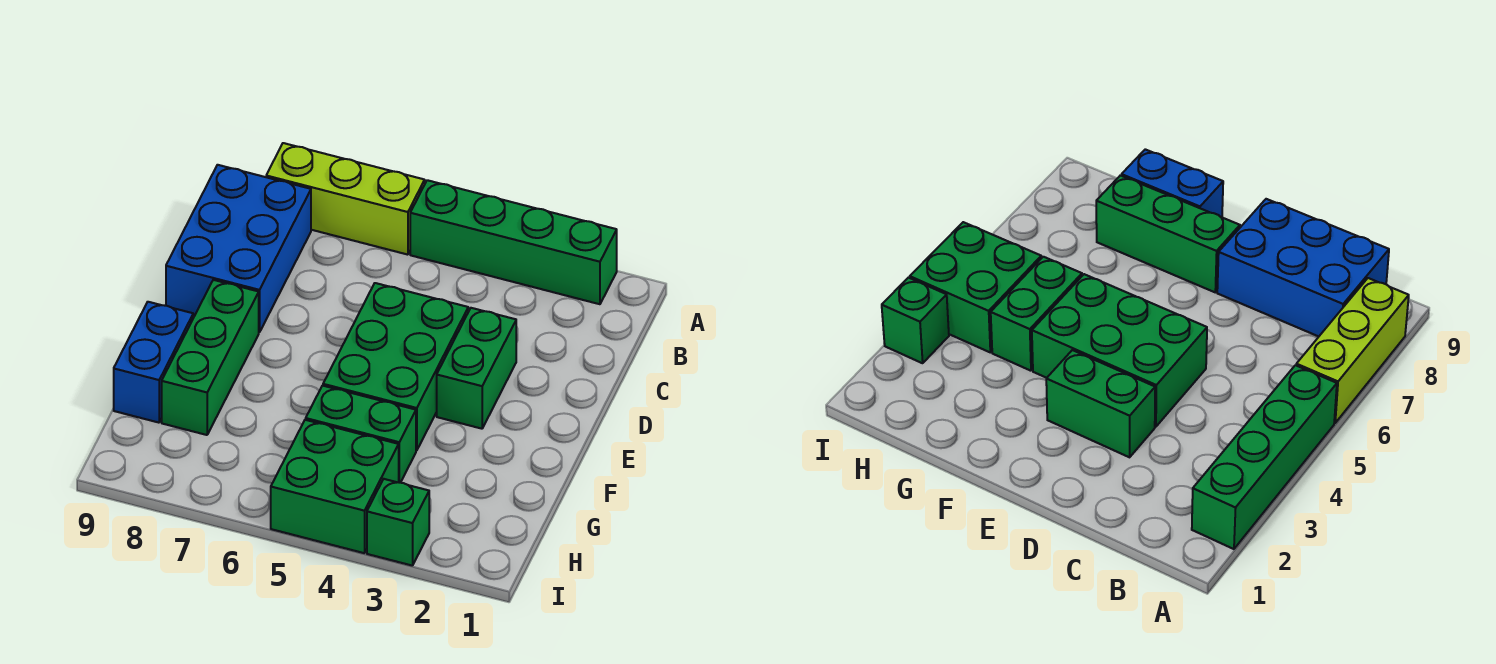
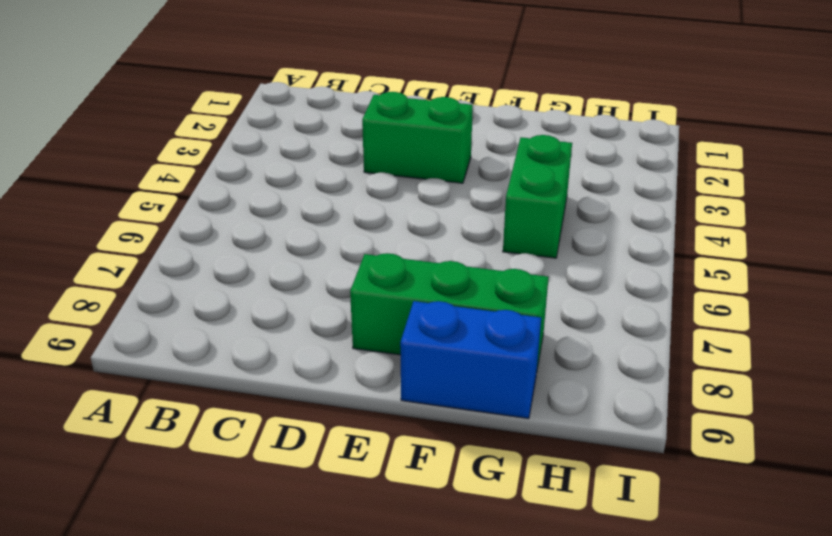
none -> green brick A2:A5 level 1
none -> lime brick A6:A8 level 1

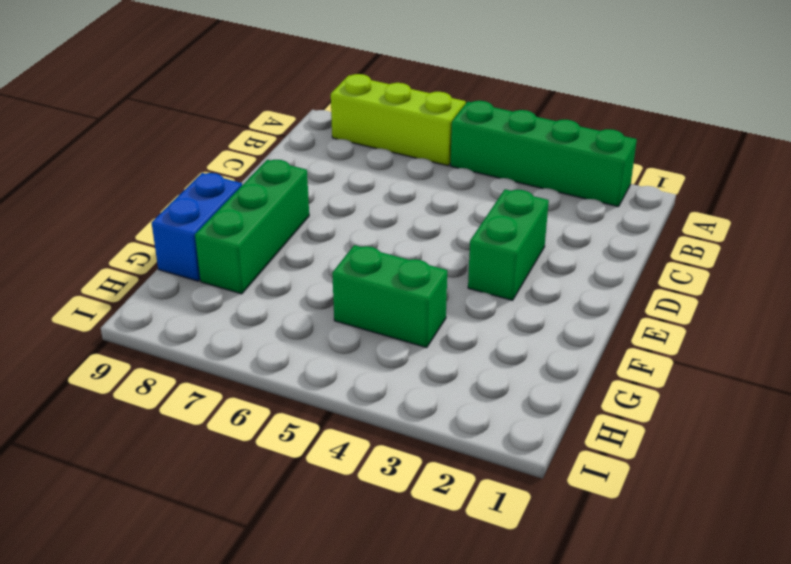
none -> blue brick B8:D9 level 1
none -> green brick D4:F5 level 1

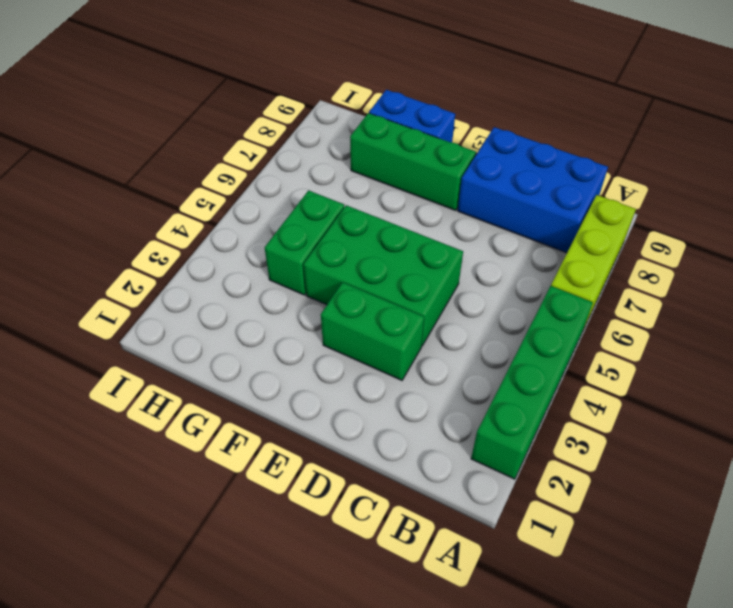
none -> green brick H4:I5 level 1
none -> green brick I3 level 1

